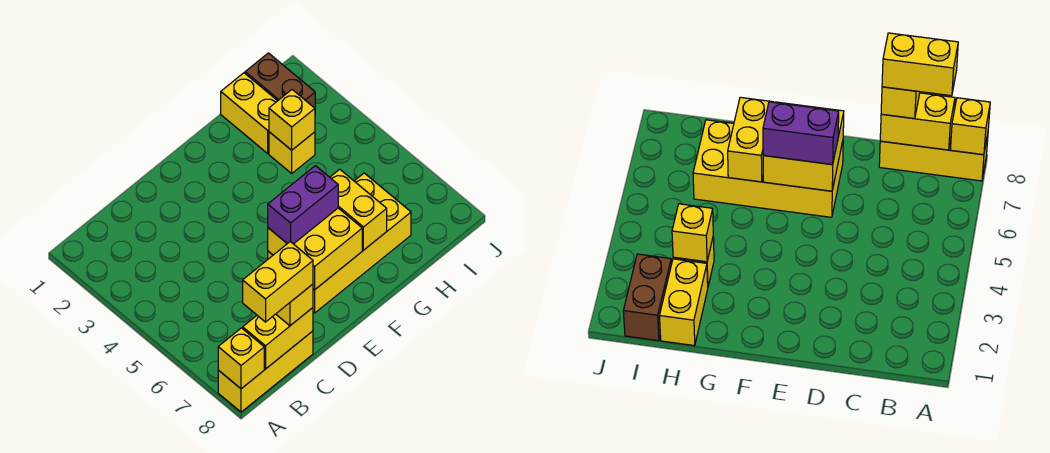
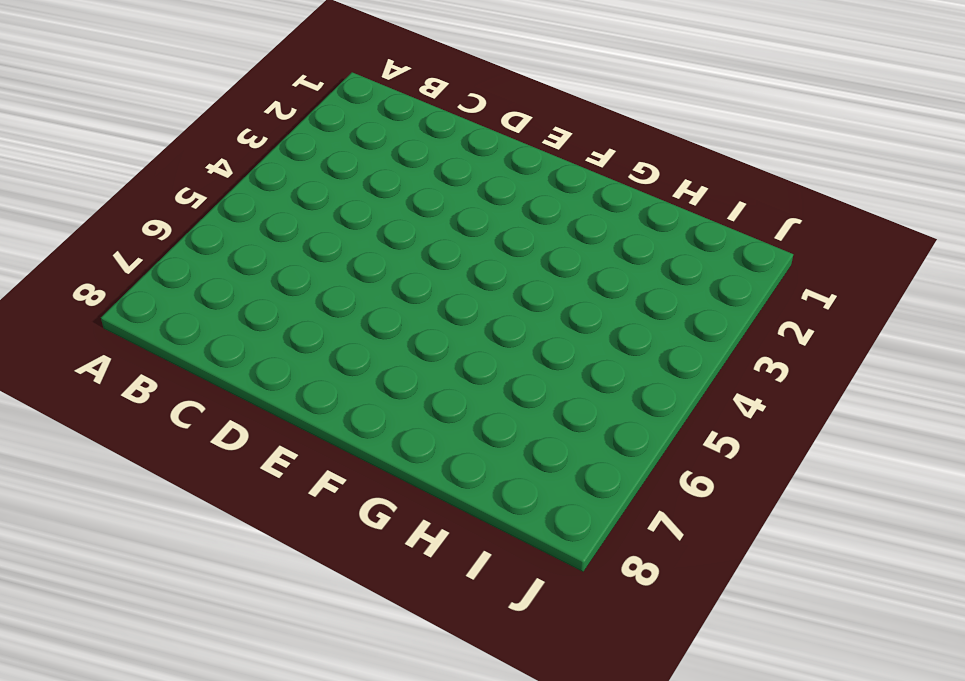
none -> yellow brick A8:C8 level 1
none -> yellow brick E6:H7 level 1
none -> yellow brick H1:H2 level 1

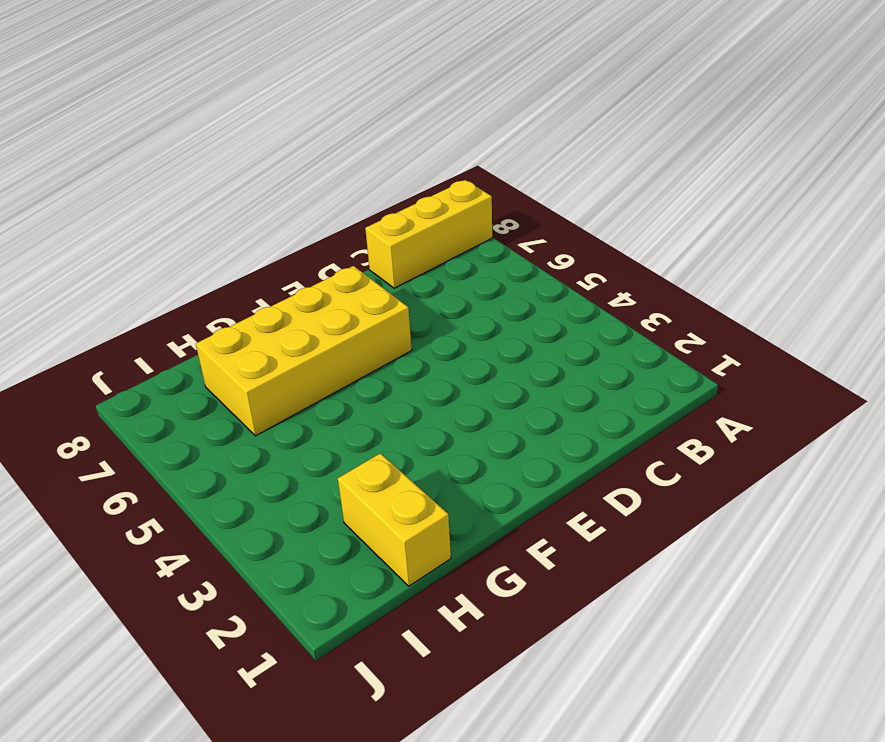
none -> yellow brick H3 level 1
none -> brown brick I1:I2 level 1
none -> yellow brick A8 level 2

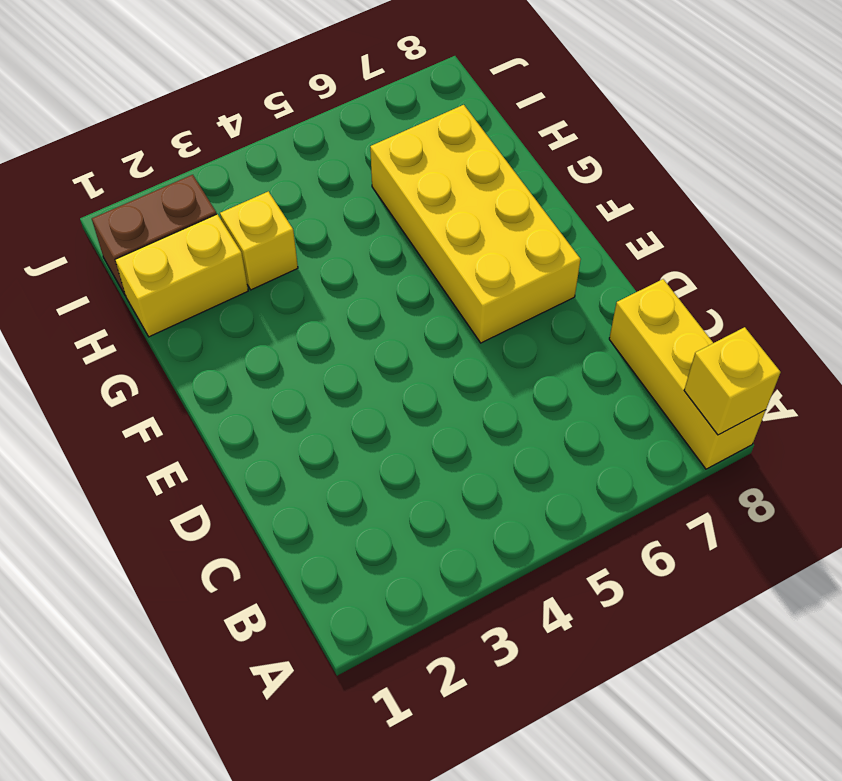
none -> yellow brick B8:C8 level 2
none -> yellow brick E6:F7 level 2
none -> yellow brick G6:G7 level 2

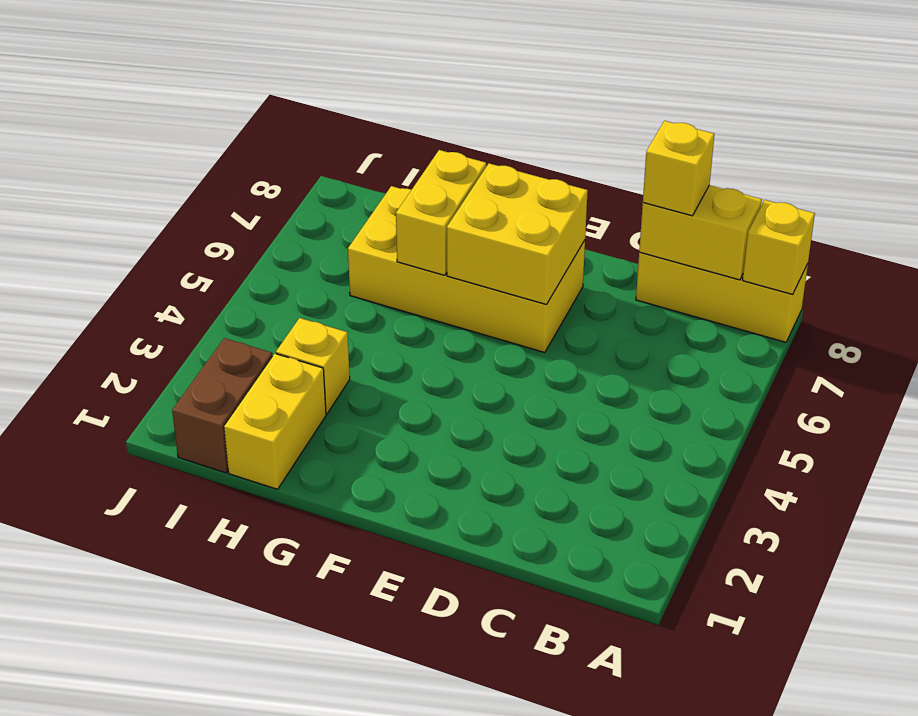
none -> yellow brick H3 level 2
none -> purple brick E6:F6 level 3
none -> yellow brick B8:C8 level 4

